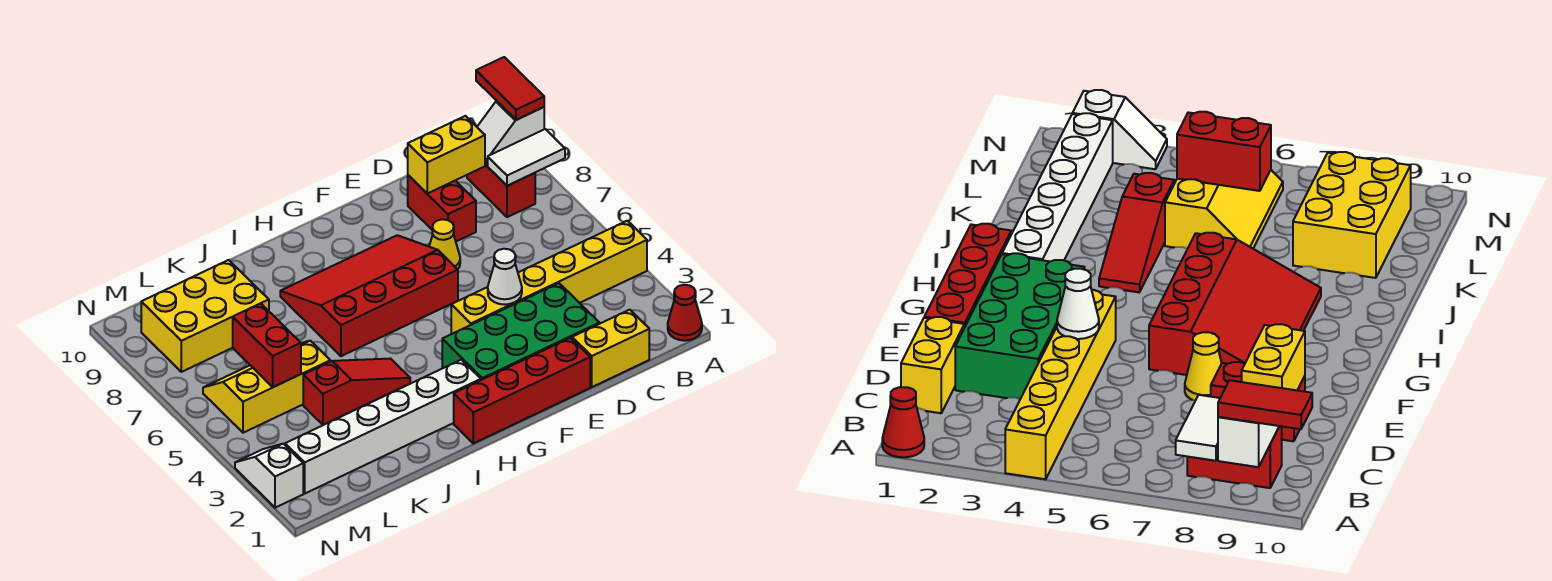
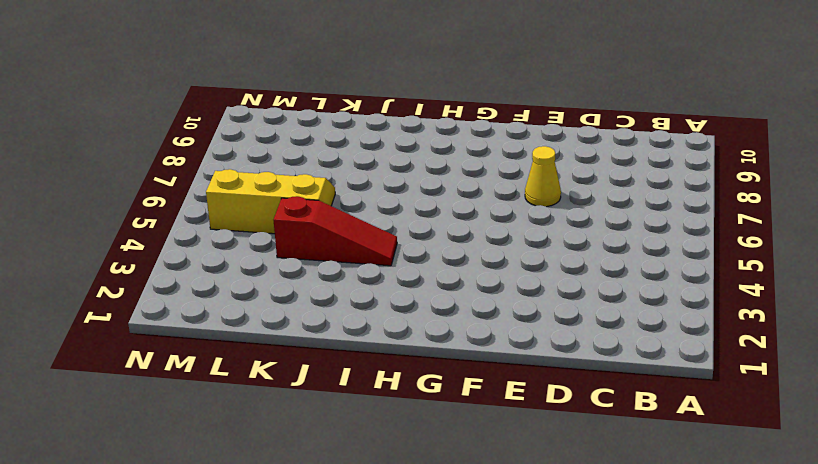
none -> red cone A1 level 1
none -> yellow brick A4:F4 level 1
none -> red brick B8:B9 level 1

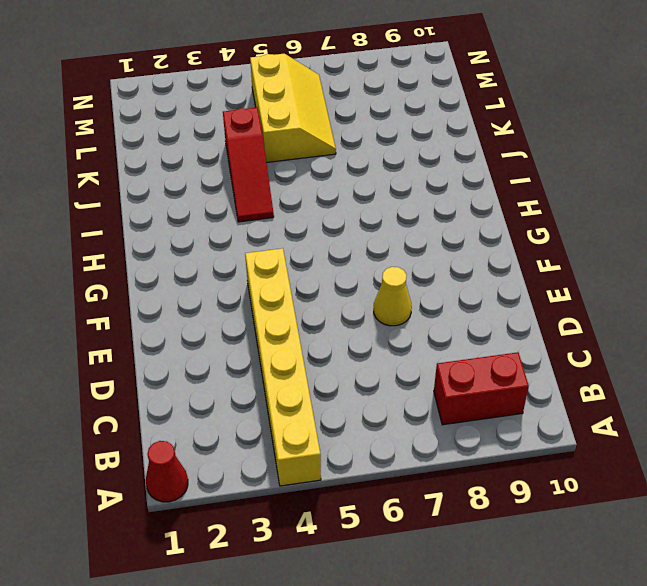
none -> yellow brick C1:D1 level 1
none -> green brick D2:G3 level 1
none -> red brick D8:D9 level 1

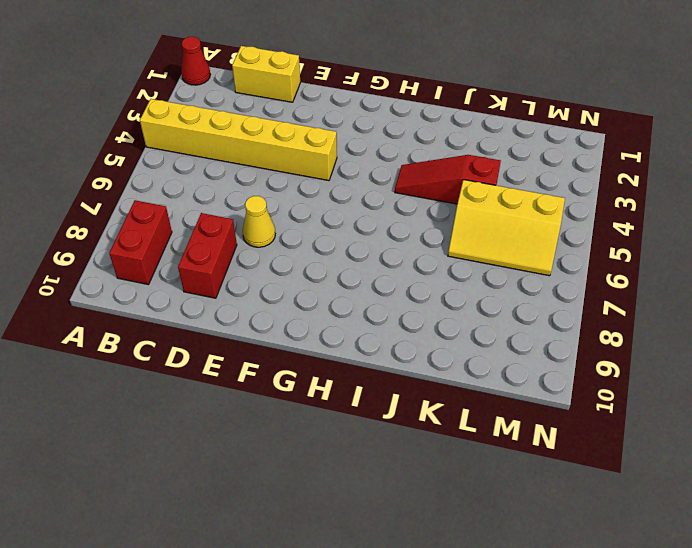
none -> green brick D2:G3 level 1
none -> red brick E1:H1 level 1
none -> red slope F6:I8 level 1 top 6

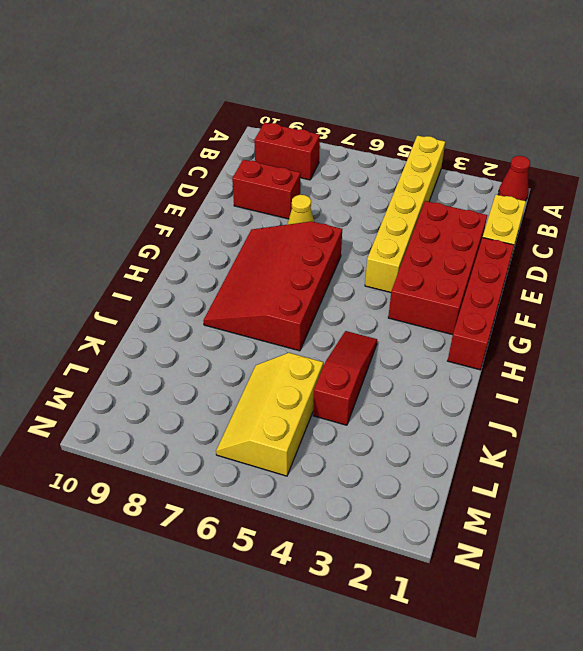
red brick D2:G3 level 1 -> green brick D2:G3 level 1
none -> white brick H2:M2 level 1
none -> yellow brick K8:M9 level 1
none -> white slope N2:N3 level 1 top 2

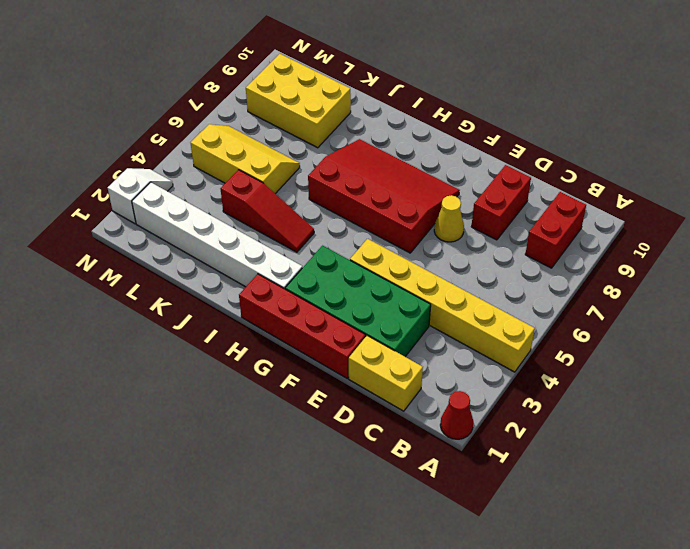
none -> white tile A8:B8 level 2
none -> white slope A9:B9 level 2 top A
none -> yellow brick C9:D9 level 2

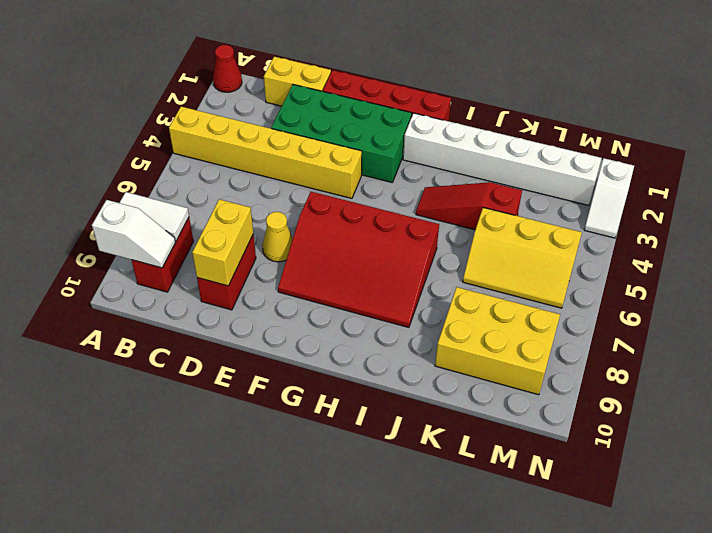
yellow brick D8:D9 level 2 -> yellow brick C9:D9 level 2
none -> white cone E4 level 2
none -> red brick L5:L6 level 2
none -> red tile A9:A10 level 3

